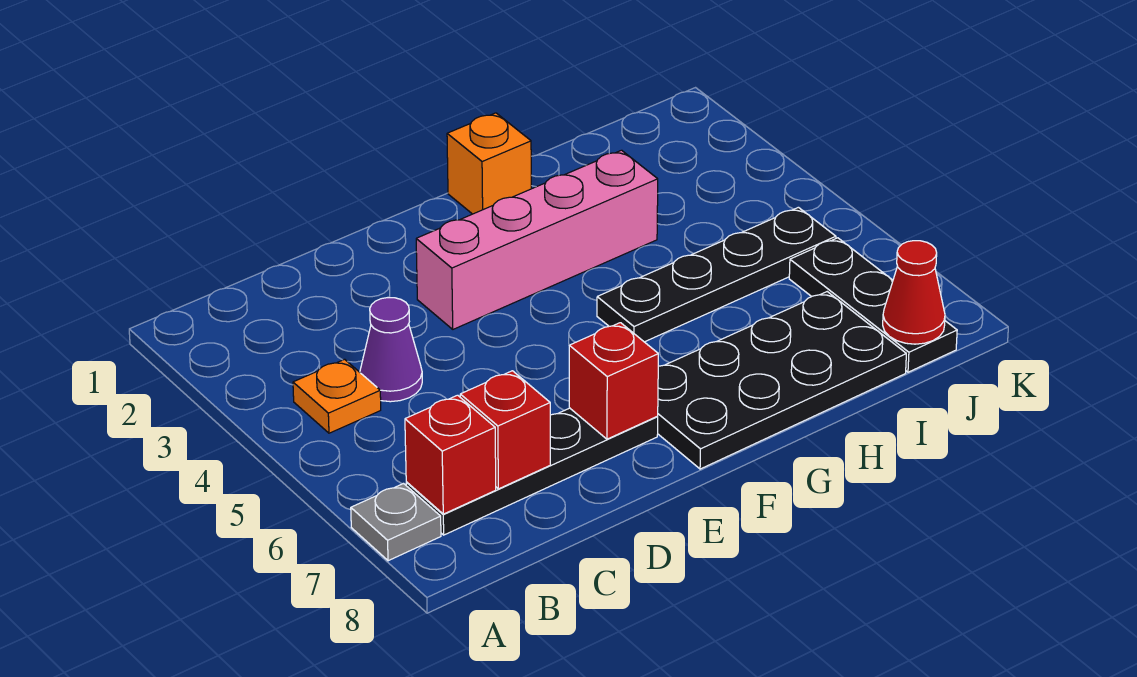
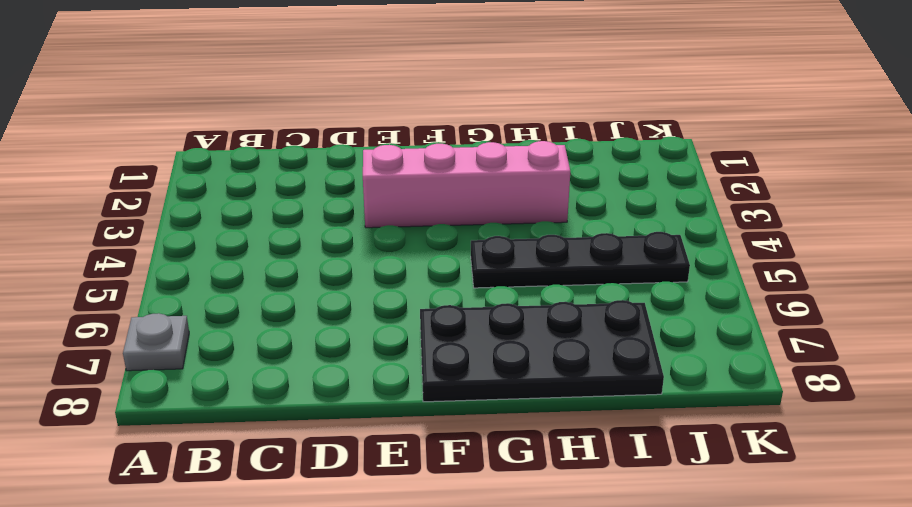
none -> orange plate B4 level 1
none -> black plate B7:E7 level 1
none -> purple cone C4 level 1

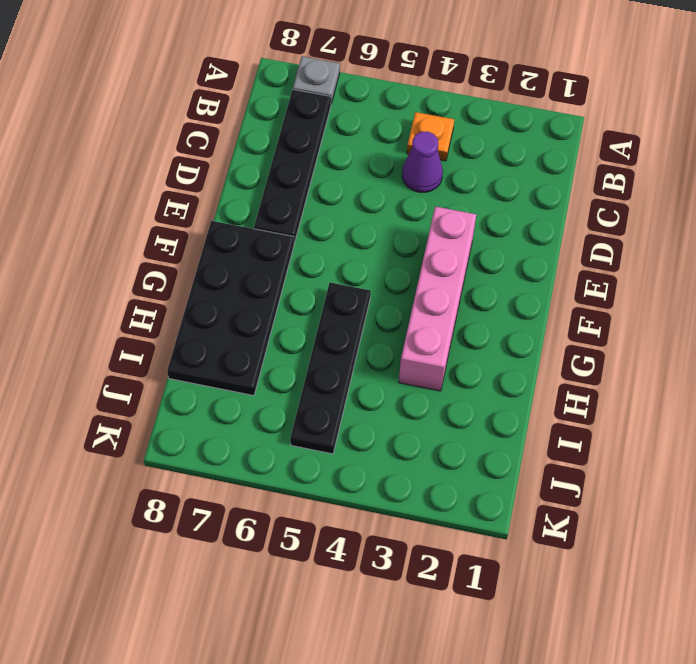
none -> orange brick G1 level 1
none -> black plate J6:J8 level 1
none -> red brick B7 level 2

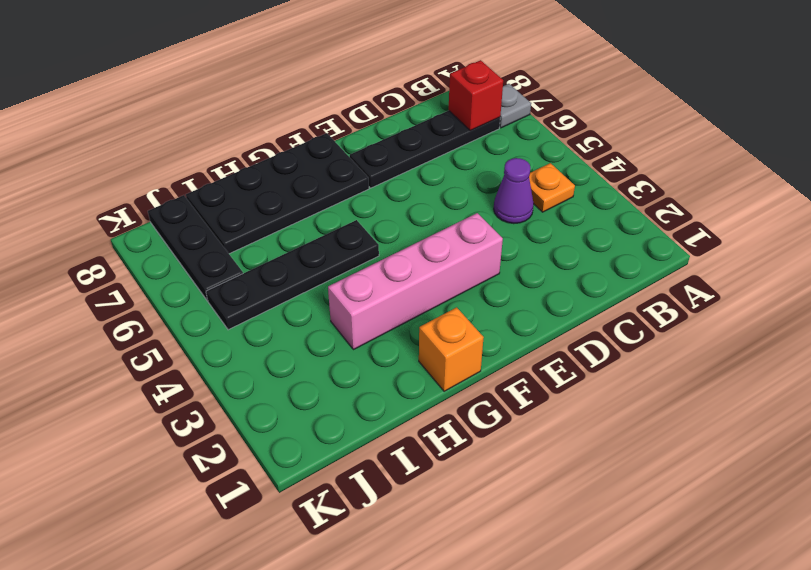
none -> red brick C7 level 2
none -> red brick E7 level 2
none -> red cone J8 level 2

